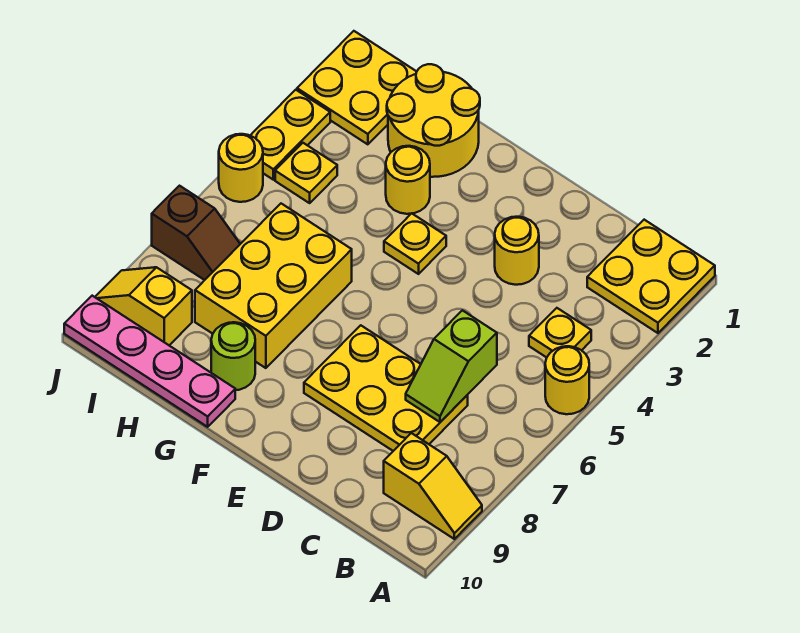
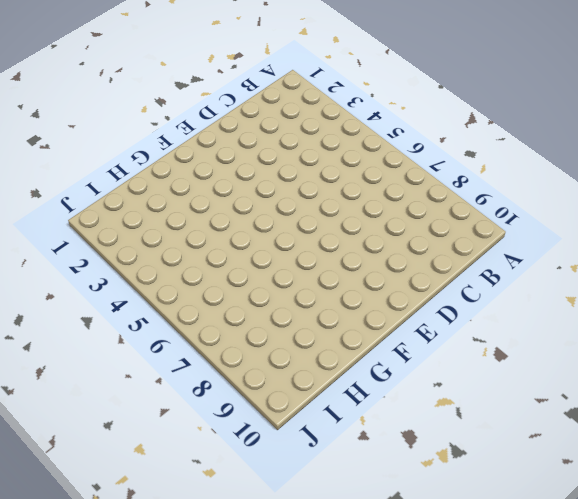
none -> yellow plate A1:B2 level 1
none -> yellow round brick A5 level 1
none -> yellow slope A9:B9 level 1 top B

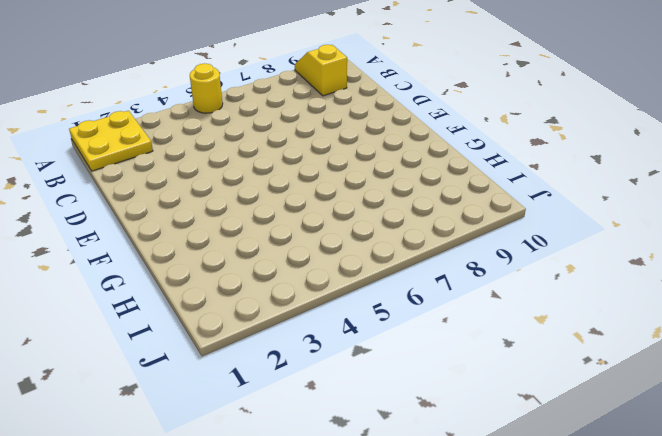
none -> yellow plate B4 level 1
none -> yellow plate C7:E8 level 1
none -> yellow round brick D3 level 1

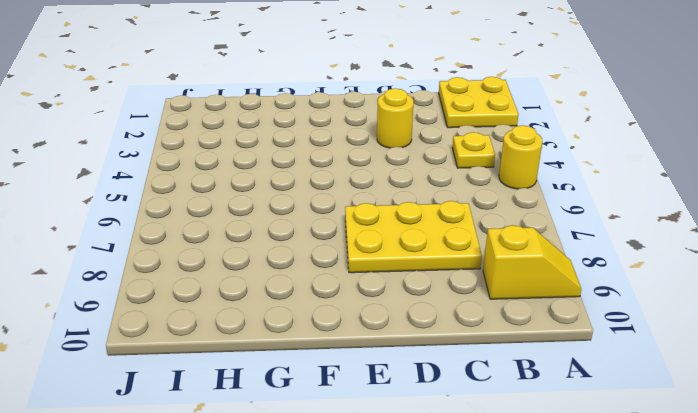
none -> yellow plate F4 level 1
none -> yellow round brick G1:H2 level 1
none -> yellow round brick G3 level 1

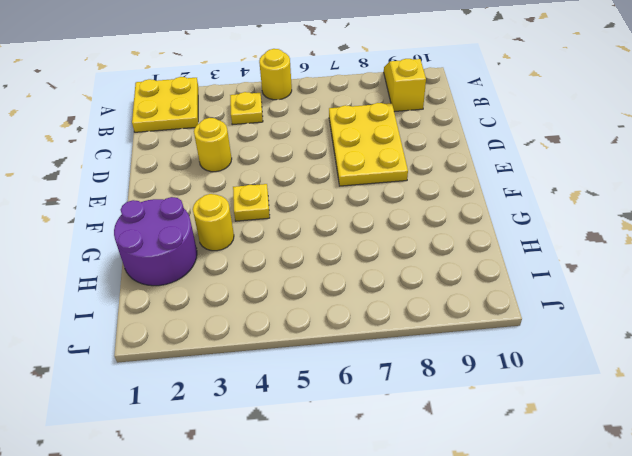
purple round brick G1:H2 level 1 -> yellow round brick G1:H2 level 1
none -> yellow brick G6:H8 level 1
none -> lime round brick G9 level 1
none -> pink plate G10:J10 level 1

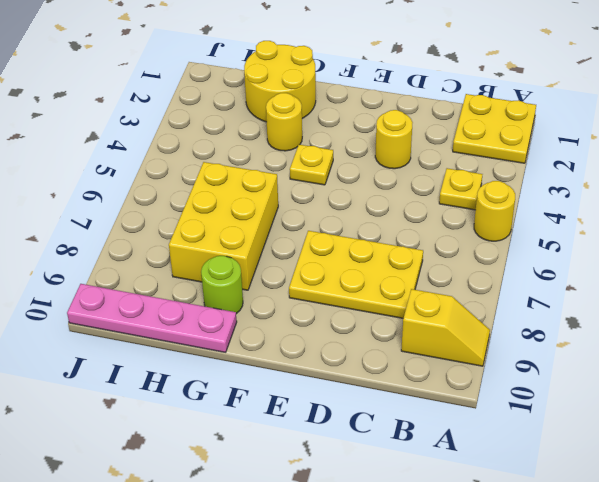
none -> yellow plate I1:J2 level 1
none -> yellow plate I4 level 1
none -> brown slope I7:J7 level 1 top J

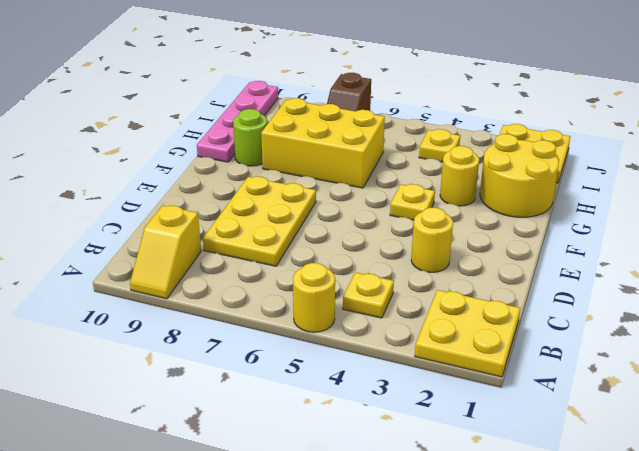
none -> yellow slope I9:J9 level 1 top I
none -> yellow plate J3:J4 level 1
none -> yellow round brick J5 level 1

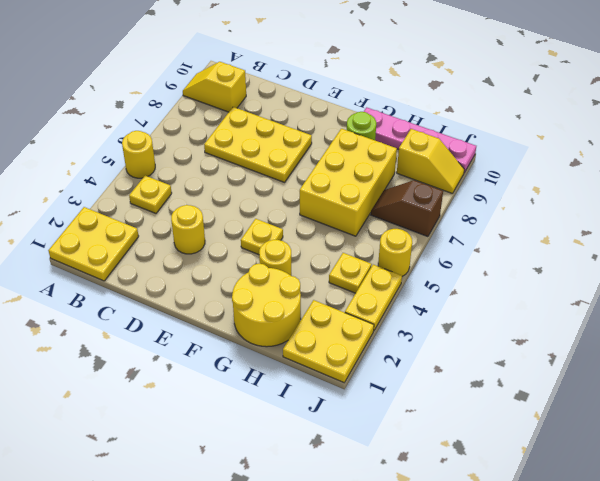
none -> lime slope C6:C7 level 2 top 6

